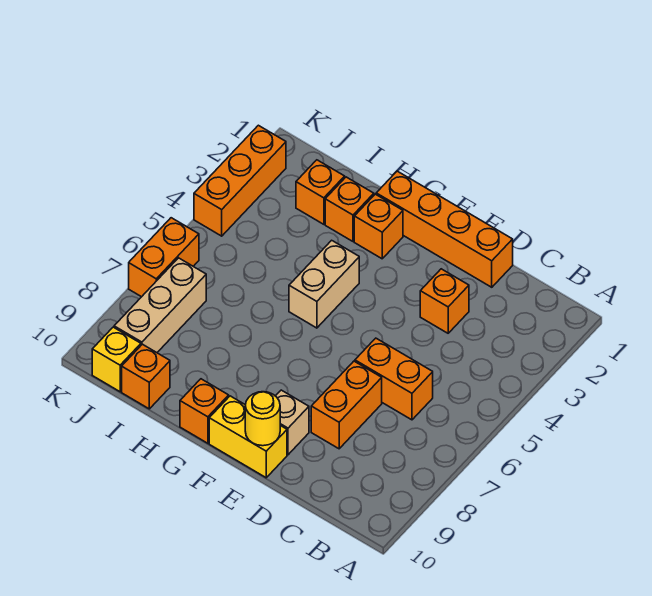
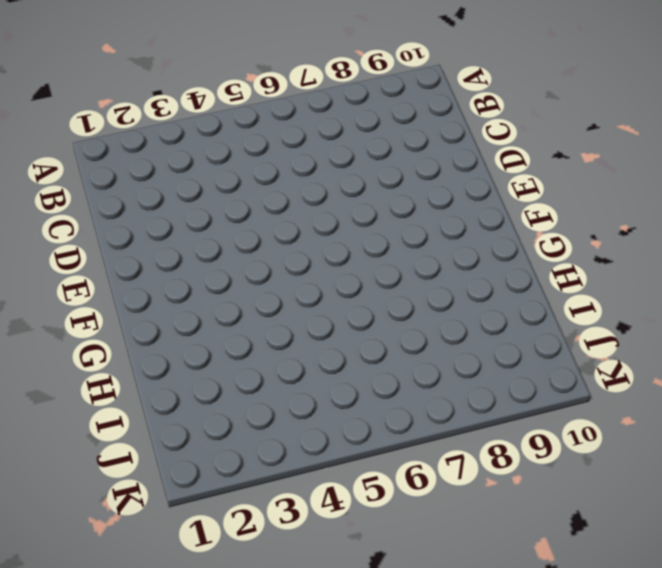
none -> orange brick C6:D6 level 1
none -> orange brick D1:G1 level 1
none -> orange brick D3 level 1

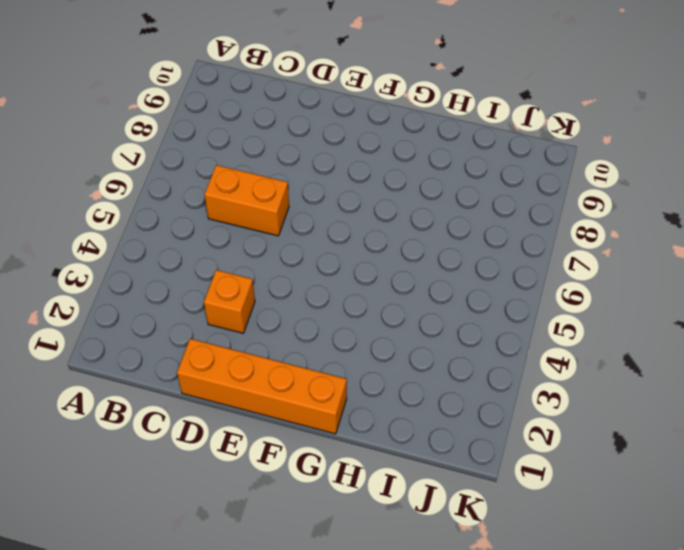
none -> orange brick D7:D8 level 1
none -> tan brick E9 level 1
none -> yellow brick E10:F10 level 1

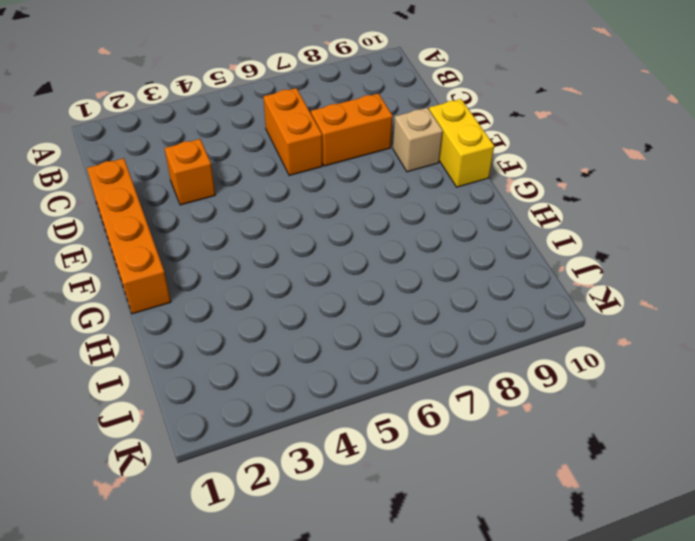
none -> orange brick G2 level 1
none -> tan brick G4:G5 level 1
none -> orange brick G10 level 1

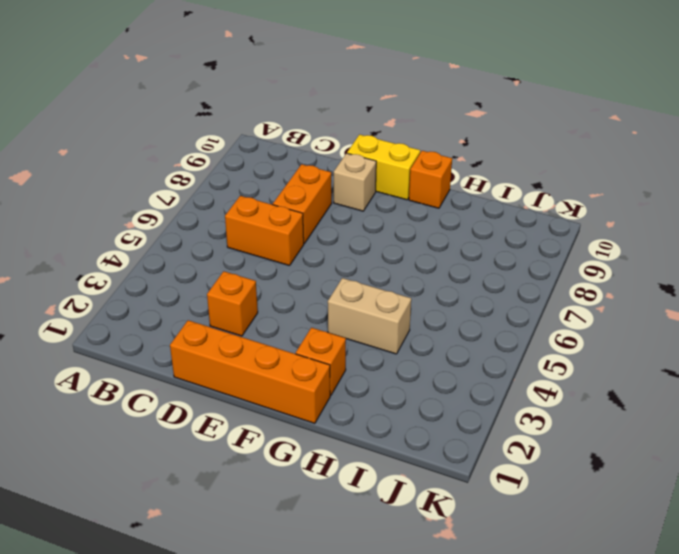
tan brick G4:H4 level 1 -> tan brick G4:G5 level 1
none -> orange brick H2 level 1
none -> orange brick I2 level 1
none -> orange brick I10 level 1

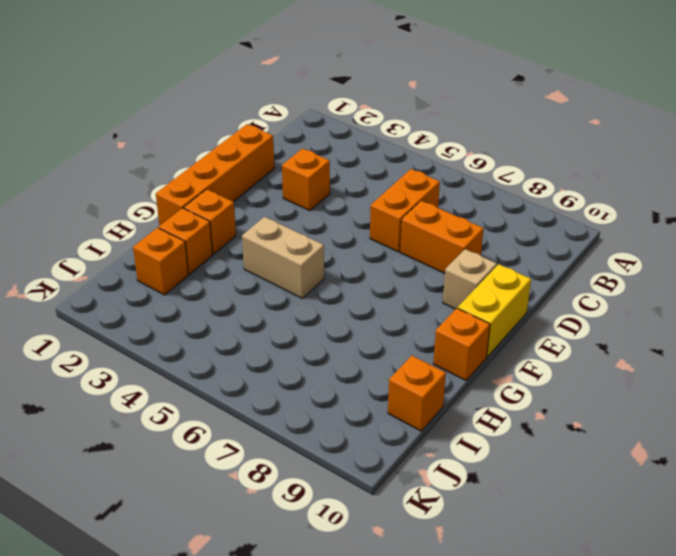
none -> tan brick J7:J9 level 1
none -> yellow brick J10 level 1
none -> orange brick K2:K4 level 1

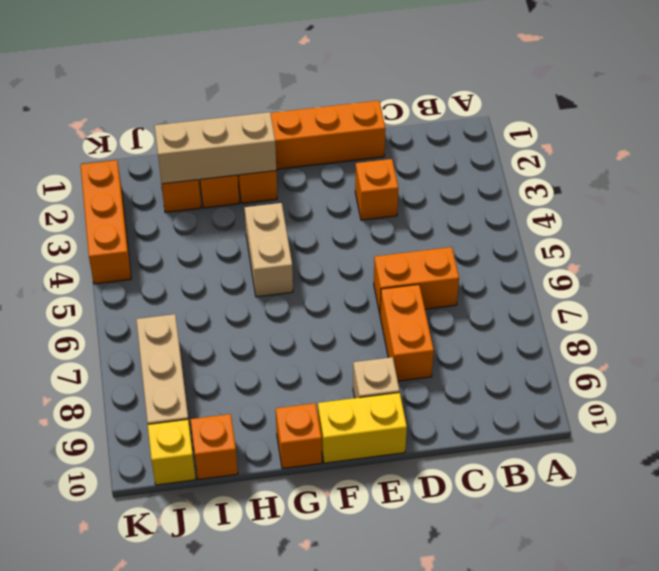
tan brick G2:I2 level 2 -> none
none -> orange brick K6:K7 level 1
none -> yellow round brick E10 level 2

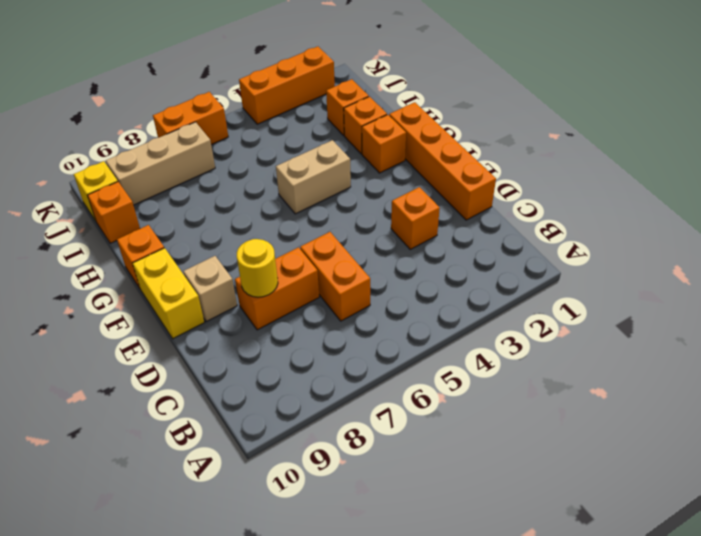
yellow round brick D8 level 2 -> yellow round brick E10 level 2

